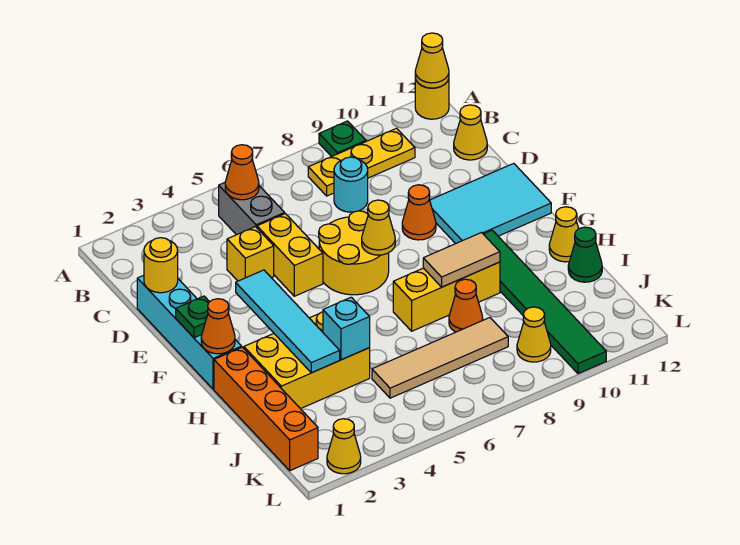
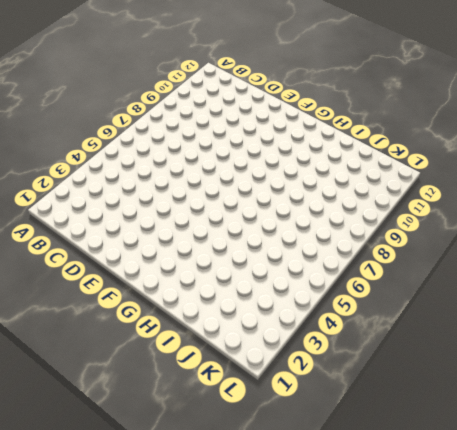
none -> green plate A9 level 1
none -> yellow round brick A12 level 1
none -> grey brick B5:C5 level 1
none -> yellow plate B8:B10 level 1

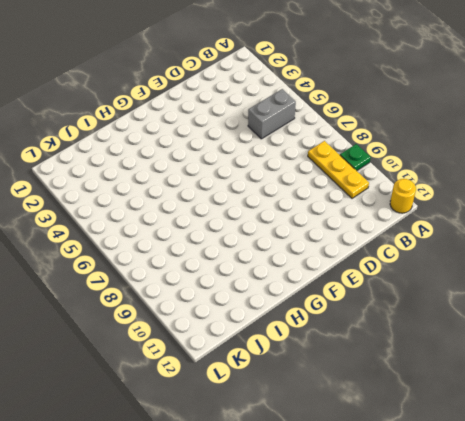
none -> cyan round brick C8 level 1
none -> yellow cone C12 level 1
none -> cyan brick D1:G1 level 1
none -> yellow brick D4 level 1

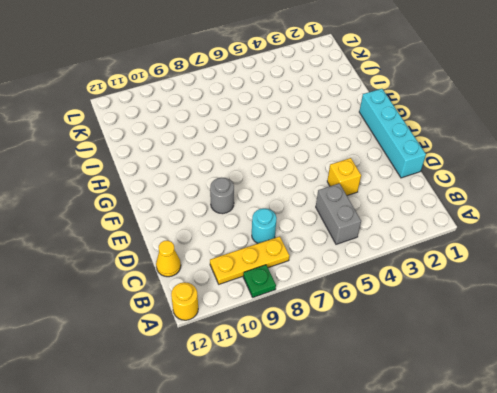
grey round brick E9 level 1 -> orange cone E9 level 1
none -> yellow brick D5:E5 level 1
none -> yellow round brick E6:F7 level 1
none -> cyan tile E10:F12 level 1
none -> green tile G10:L10 level 1

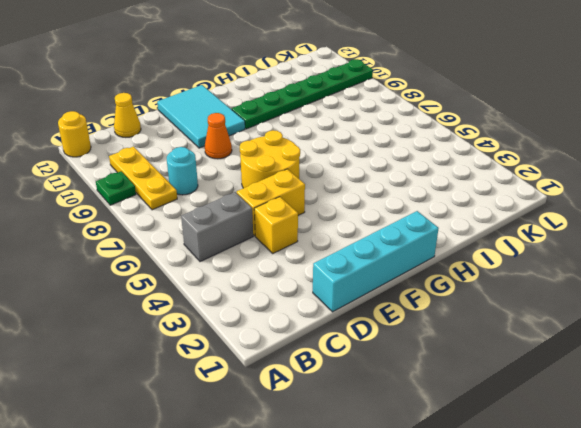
green plate G10:L10 level 1 -> green tile G10:L10 level 1
none -> orange brick H1:K1 level 1
none -> yellow brick H2:I4 level 1
none -> yellow brick H7:H9 level 1
none -> yellow cone H12 level 1

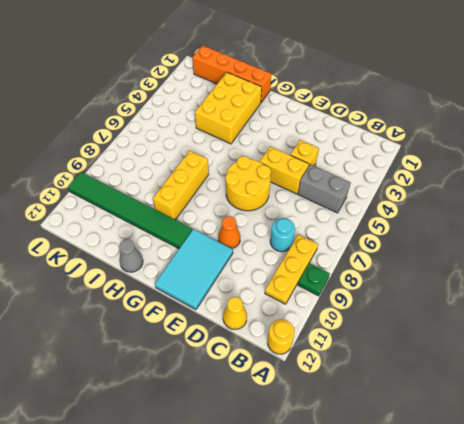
grey cone H12 level 1 -> yellow cone H12 level 1
none -> cyan brick D1:G1 level 1
none -> orange cone I8 level 1
none -> green cone I12 level 1
none -> tan tile J5:J8 level 1

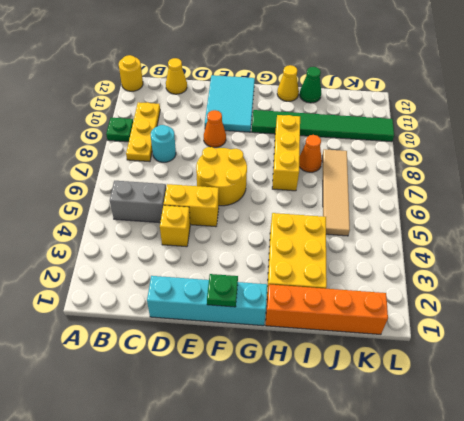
none -> yellow cone K9 level 1
none -> yellow cone L2 level 1
none -> yellow cone A12 level 2
none -> orange cone B5 level 2

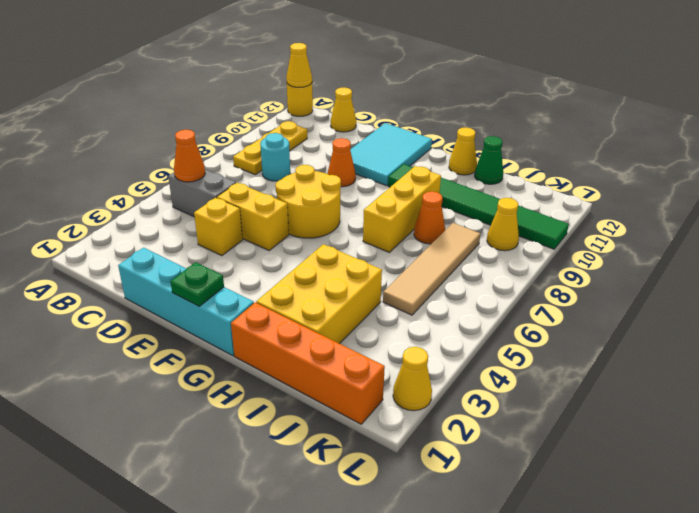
none -> green plate A9 level 1
none -> yellow round brick D1 level 2
none -> cyan tile F3:I3 level 2
none -> yellow cone F7 level 2

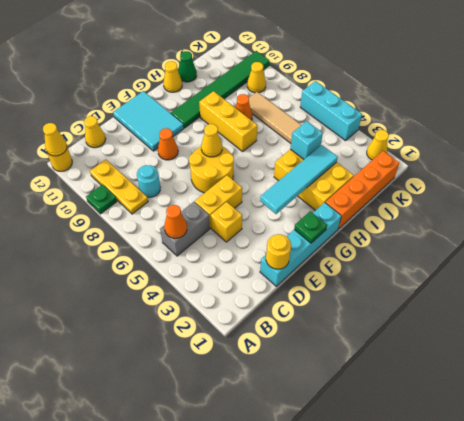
cyan brick L4:L6 level 1 -> none
none -> orange cone G1 level 2
none -> tan tile H8:H9 level 2

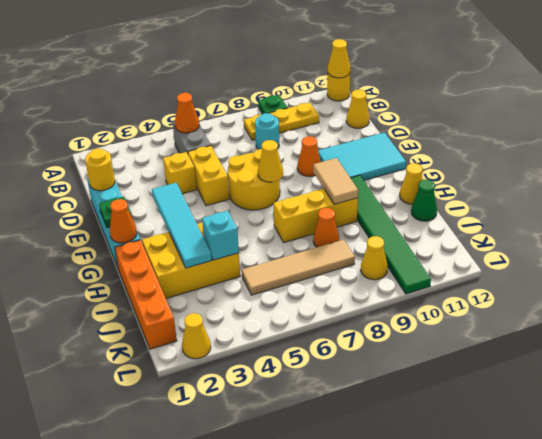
tan tile G9:H9 level 2 -> tan tile H8:H9 level 2

